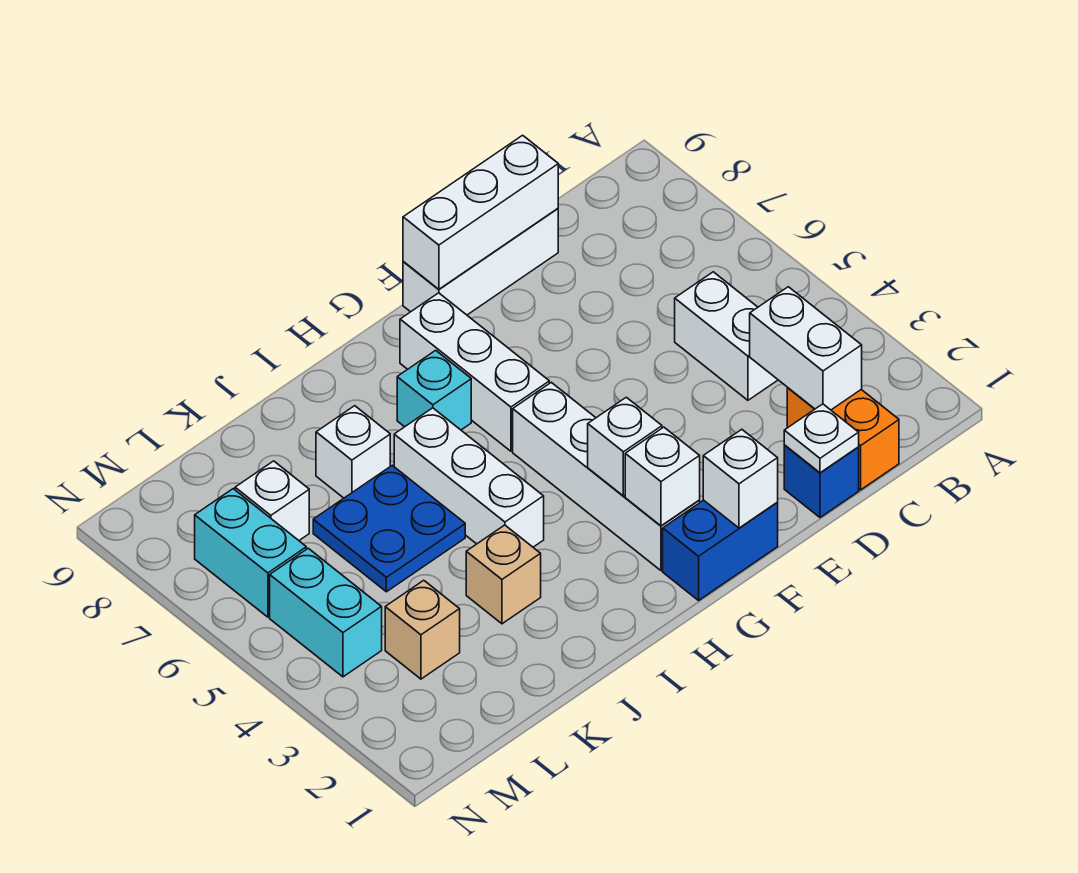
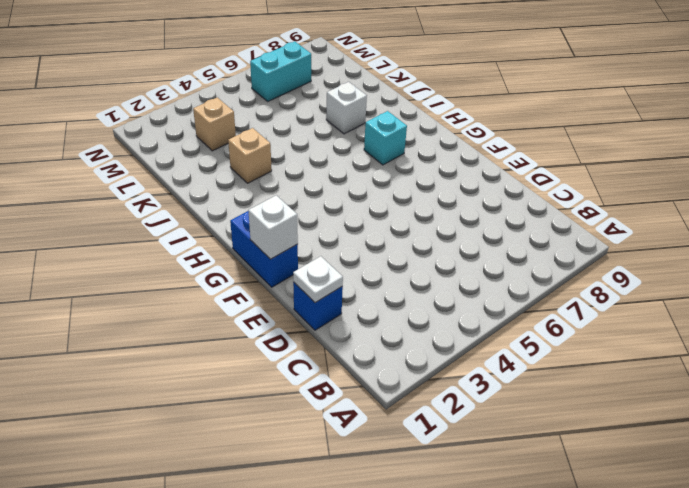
none -> orange brick C1:C2 level 1
none -> white brick C4:C5 level 1
none -> white brick D9:F9 level 1

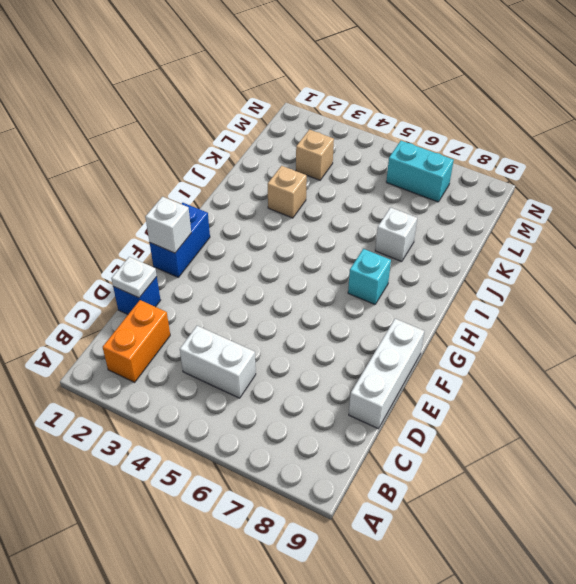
orange brick B2:C2 level 1 -> orange brick C1:C2 level 1
none -> white brick G2:G5 level 1
none -> white brick G6:G8 level 1
none -> white brick I4:I6 level 1

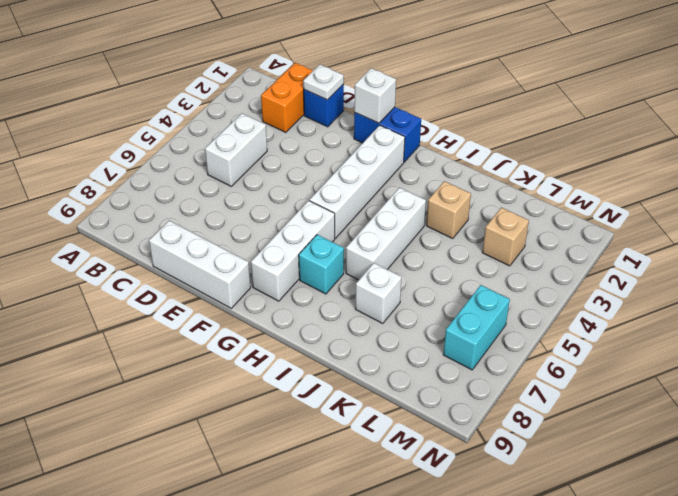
none -> blue plate J5:K6 level 1
none -> white brick L7 level 1
none -> cyan brick M4:M5 level 1

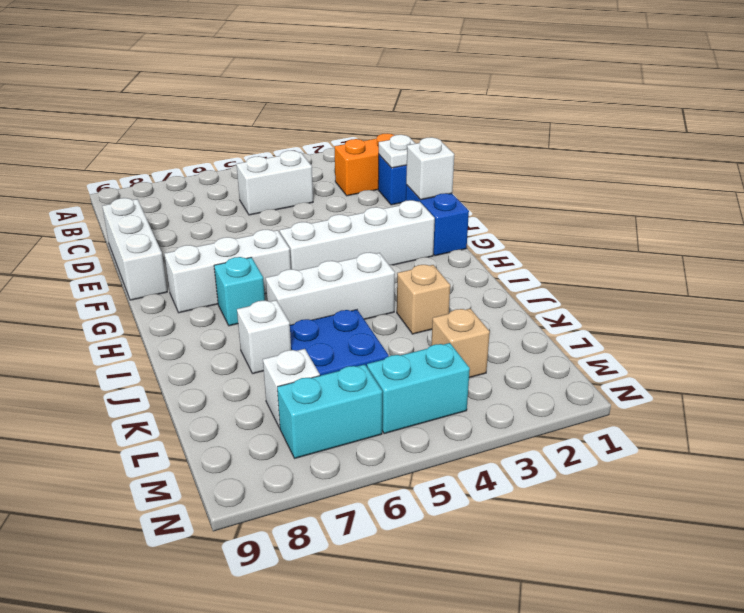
none -> white brick C2:C3 level 2
none -> white brick D9:F9 level 2
none -> white brick G2 level 2

